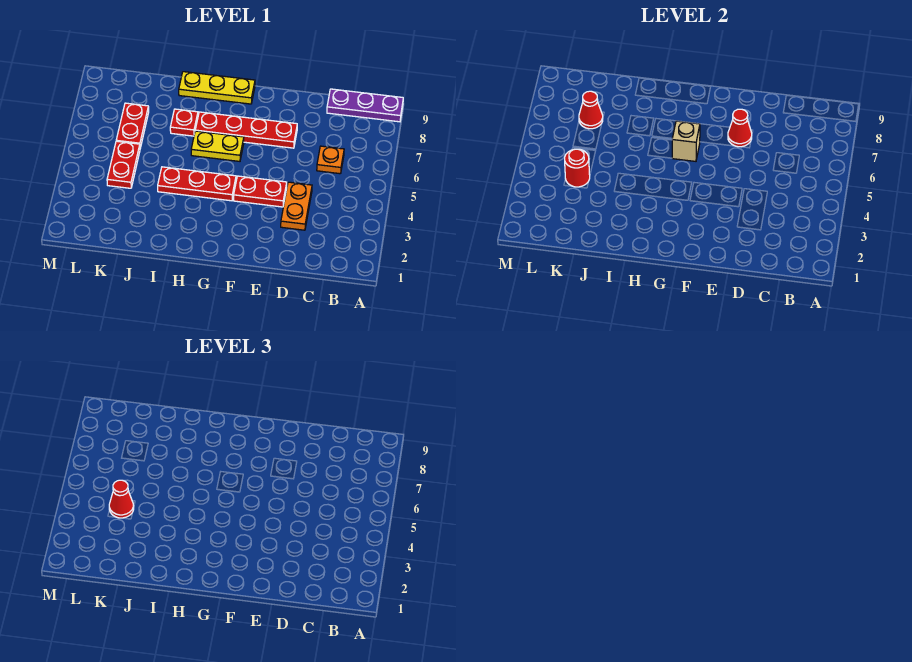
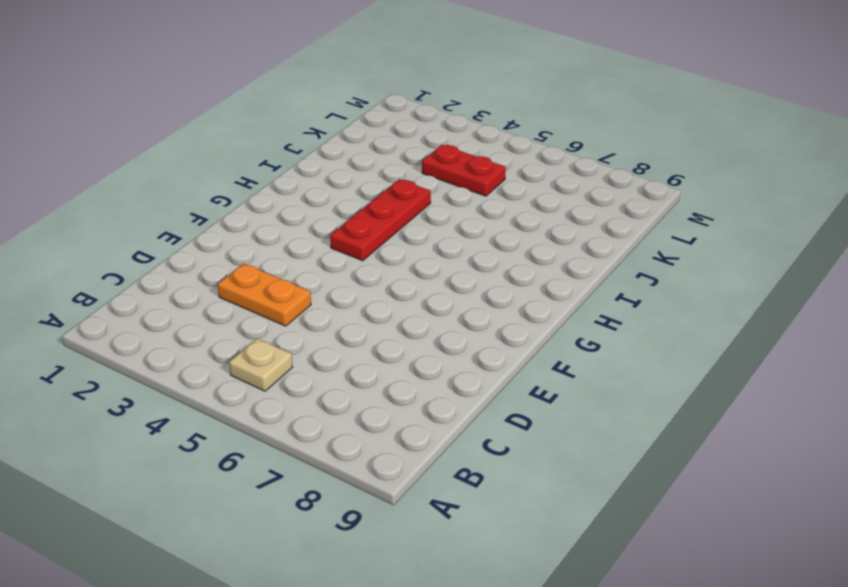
tan plate B5 level 1 -> none
none -> purple plate A9:C9 level 1
none -> orange plate C6 level 1
none -> red plate E4:F4 level 1

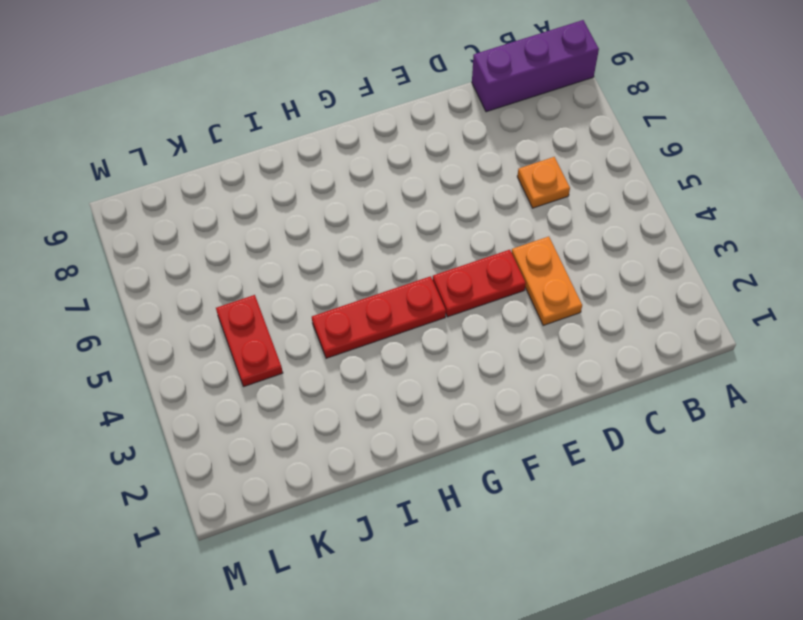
purple brick A9:C9 level 1 -> purple plate A9:C9 level 1
none -> red plate E7:H7 level 1
none -> yellow plate G6:H6 level 1
none -> yellow plate G9:I9 level 1

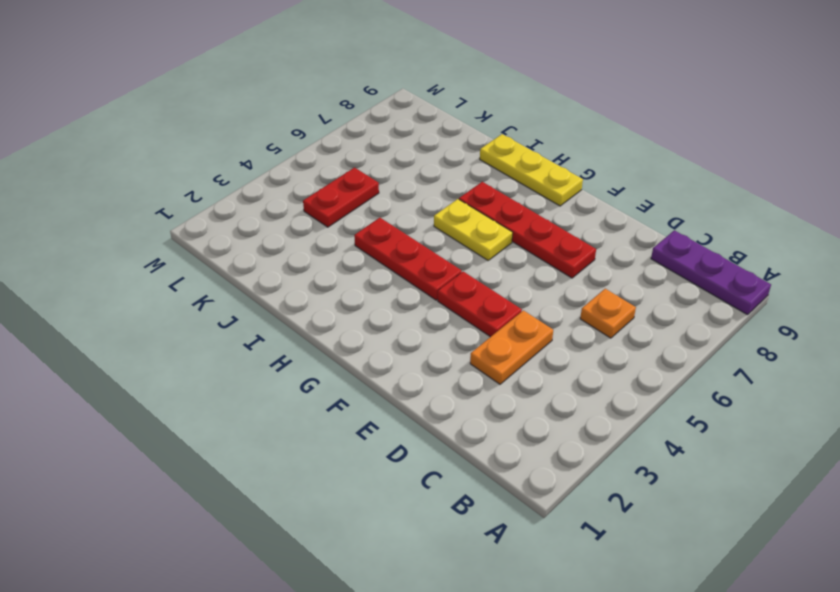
none -> red plate I7 level 1
none -> red plate K6:K7 level 1
none -> red cone E7 level 2

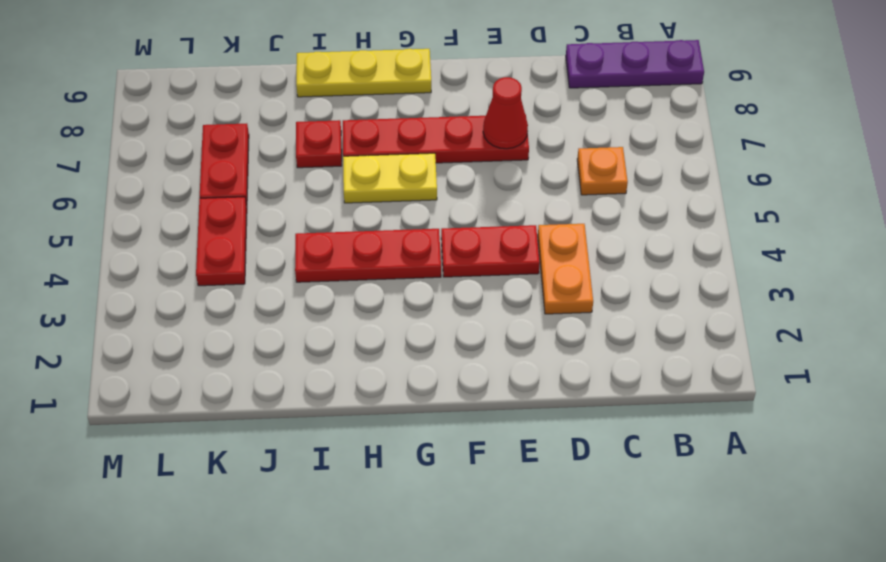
none -> tan brick G6 level 2
none -> red round brick K4 level 2
none -> red cone K7 level 2

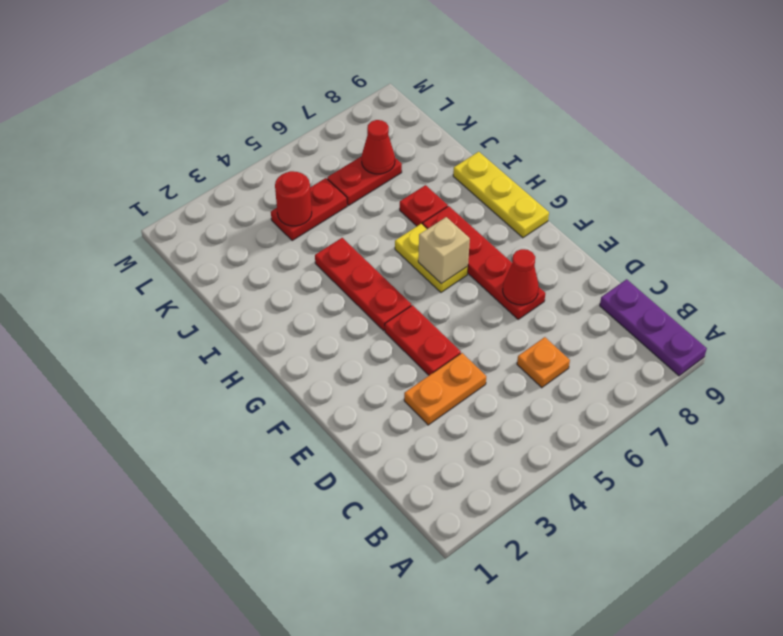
none -> red cone K4 level 3

